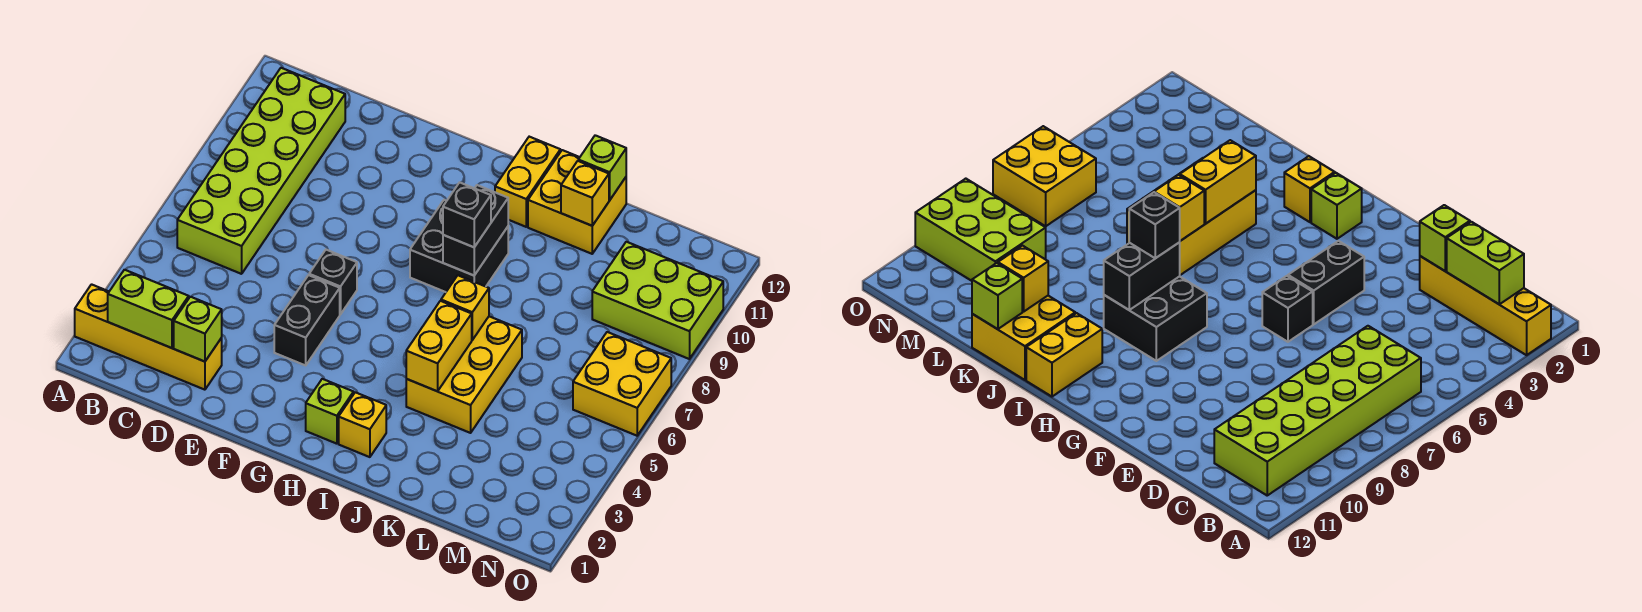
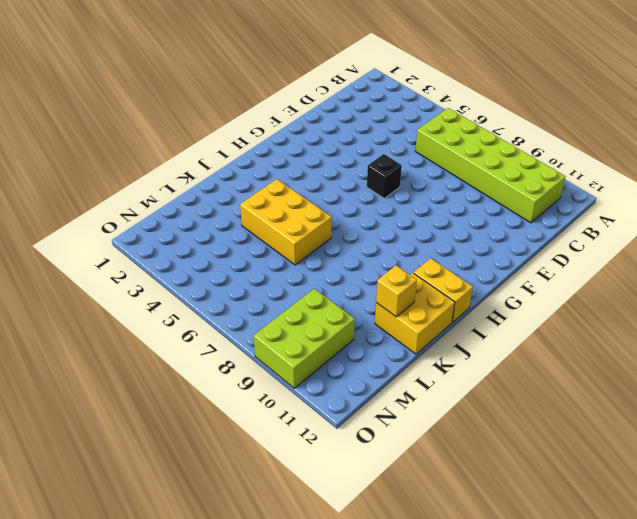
none -> yellow brick A2:D2 level 1
none -> black brick F4:F5 level 1
none -> lime brick H2 level 1

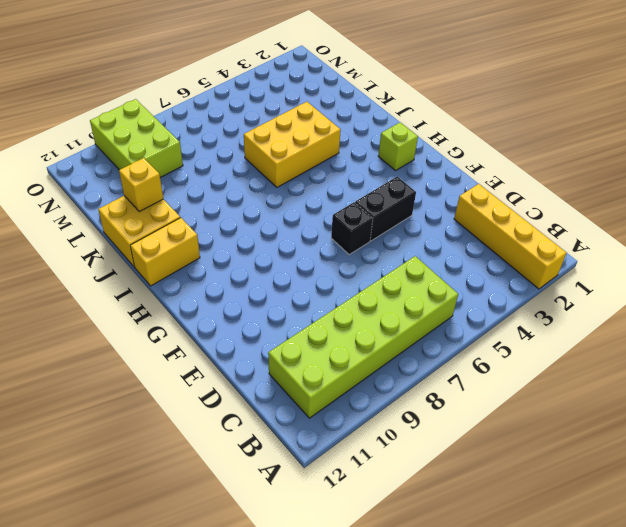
none -> black brick H8:I9 level 1
none -> yellow brick I2 level 1
none -> yellow brick N6:O7 level 1

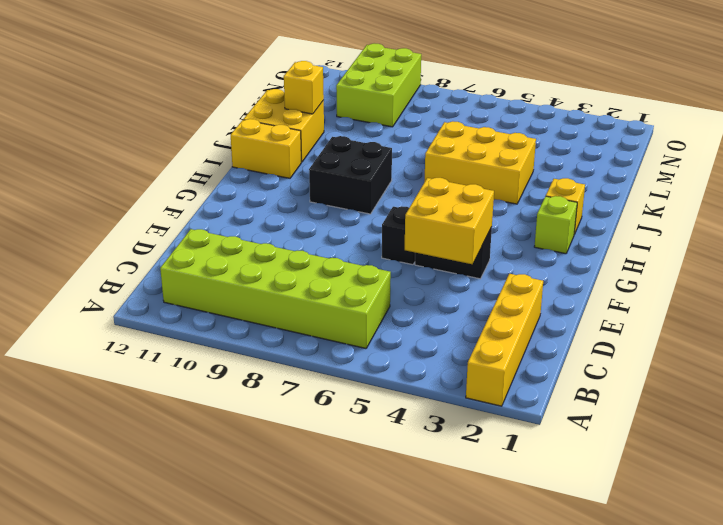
yellow brick E4:F5 level 2 -> yellow brick N6:O7 level 1
none -> lime brick B2:C2 level 2
none -> lime brick D2 level 2
none -> black brick I8:I9 level 2

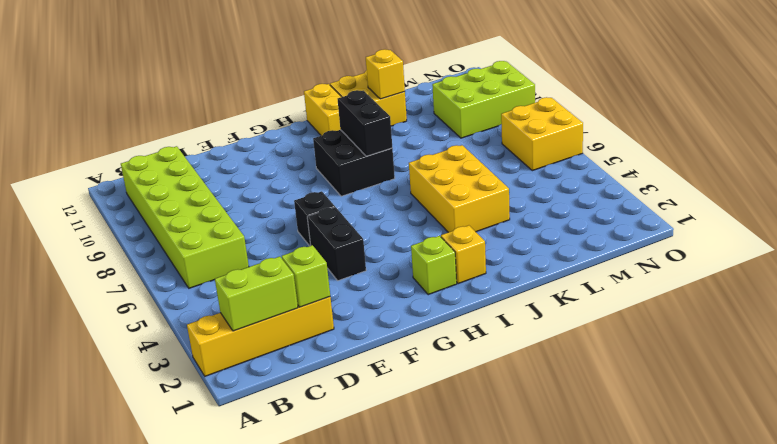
none -> yellow brick J4:J5 level 2
none -> yellow brick J6 level 2
none -> lime brick K12 level 2

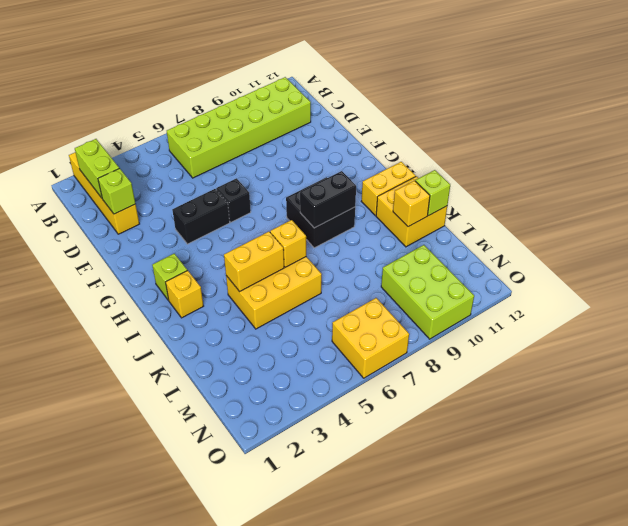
none -> black brick I8 level 3

